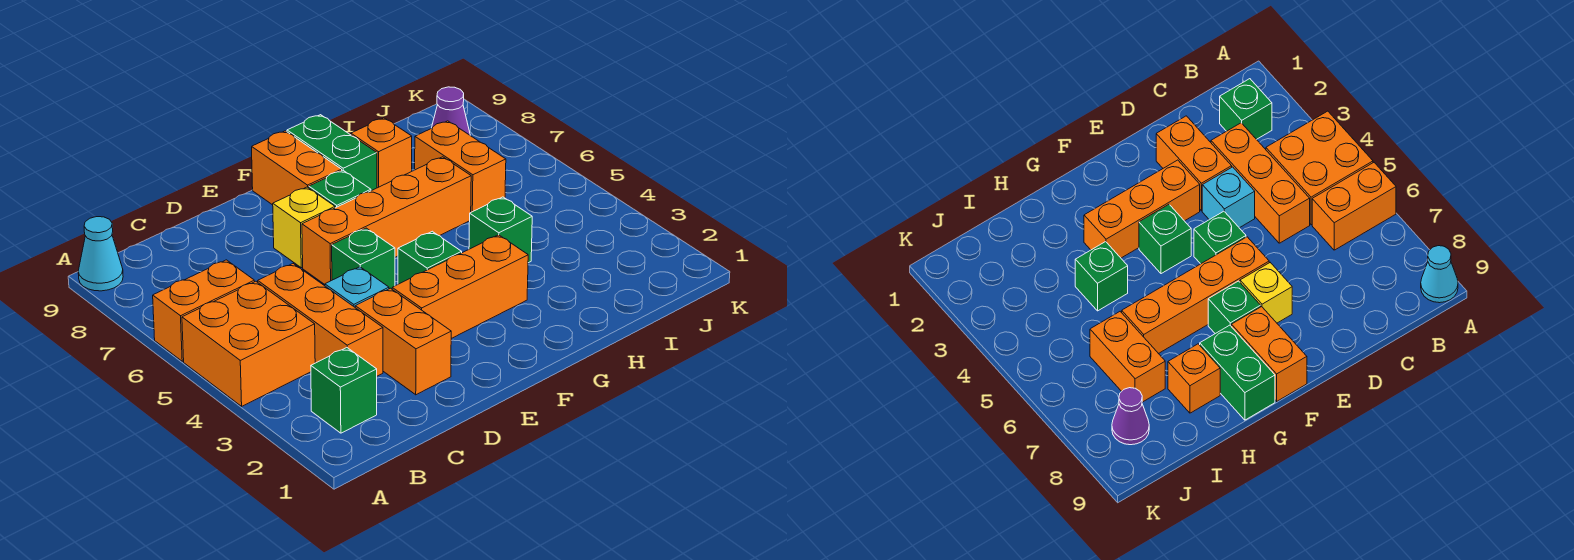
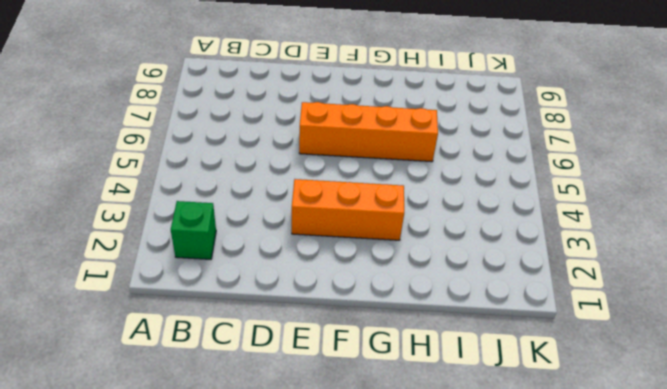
none -> orange brick A4:B5 level 1
none -> orange brick A6:B6 level 1
none -> cyan cone A9 level 1

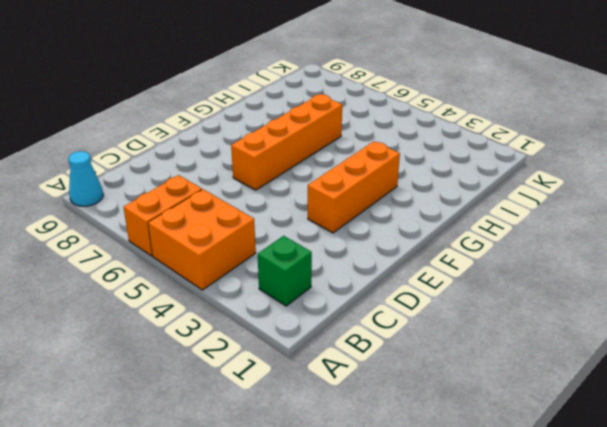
none -> orange brick C3:C5 level 1
none -> orange brick D2:D3 level 1
none -> cyan brick D4 level 1

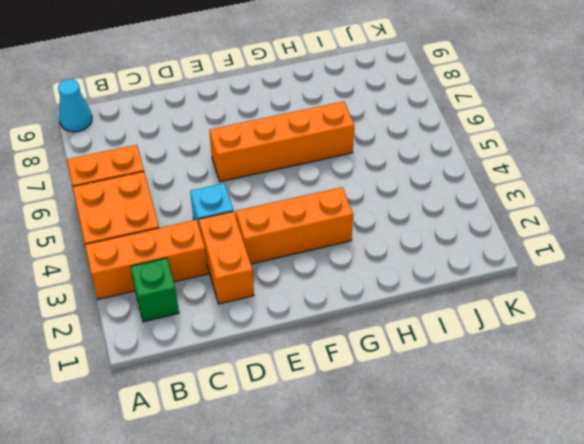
orange brick A3:C3 level 1 -> orange brick C3:C5 level 1
none -> green brick E5 level 1
none -> yellow brick E7 level 1
none -> green brick F4 level 1

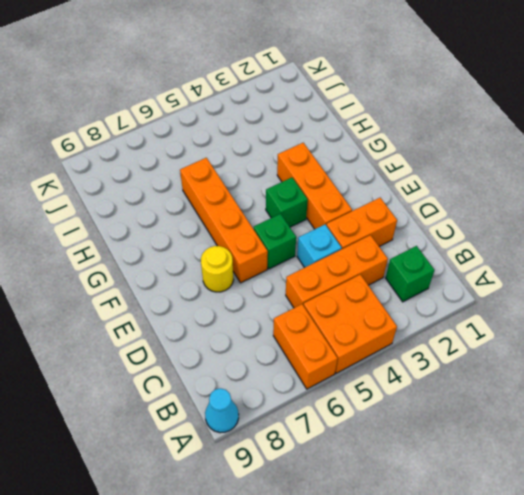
yellow round brick E7 level 1 -> yellow brick E7 level 1
none -> green brick F7 level 1
none -> orange brick F8:F9 level 1
none -> green brick G8:G9 level 1

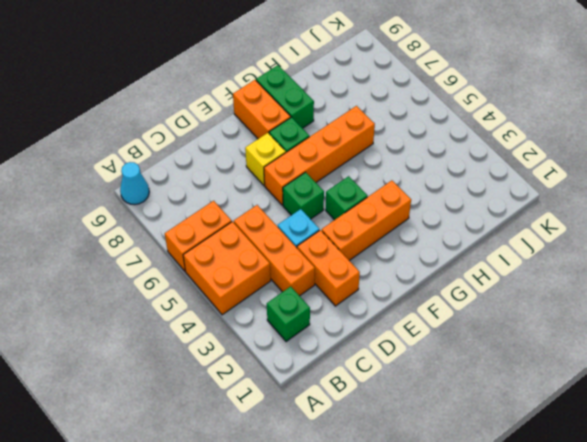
none -> green brick H4 level 1
none -> orange brick H8 level 1
none -> orange brick I6:I7 level 1

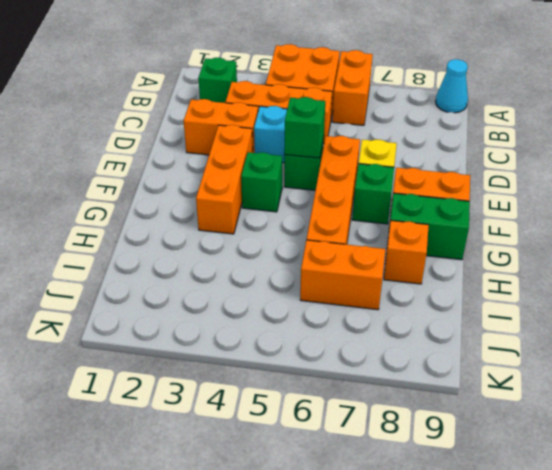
green brick E5 level 2 -> green brick H4 level 1
none -> purple cone J8 level 1

